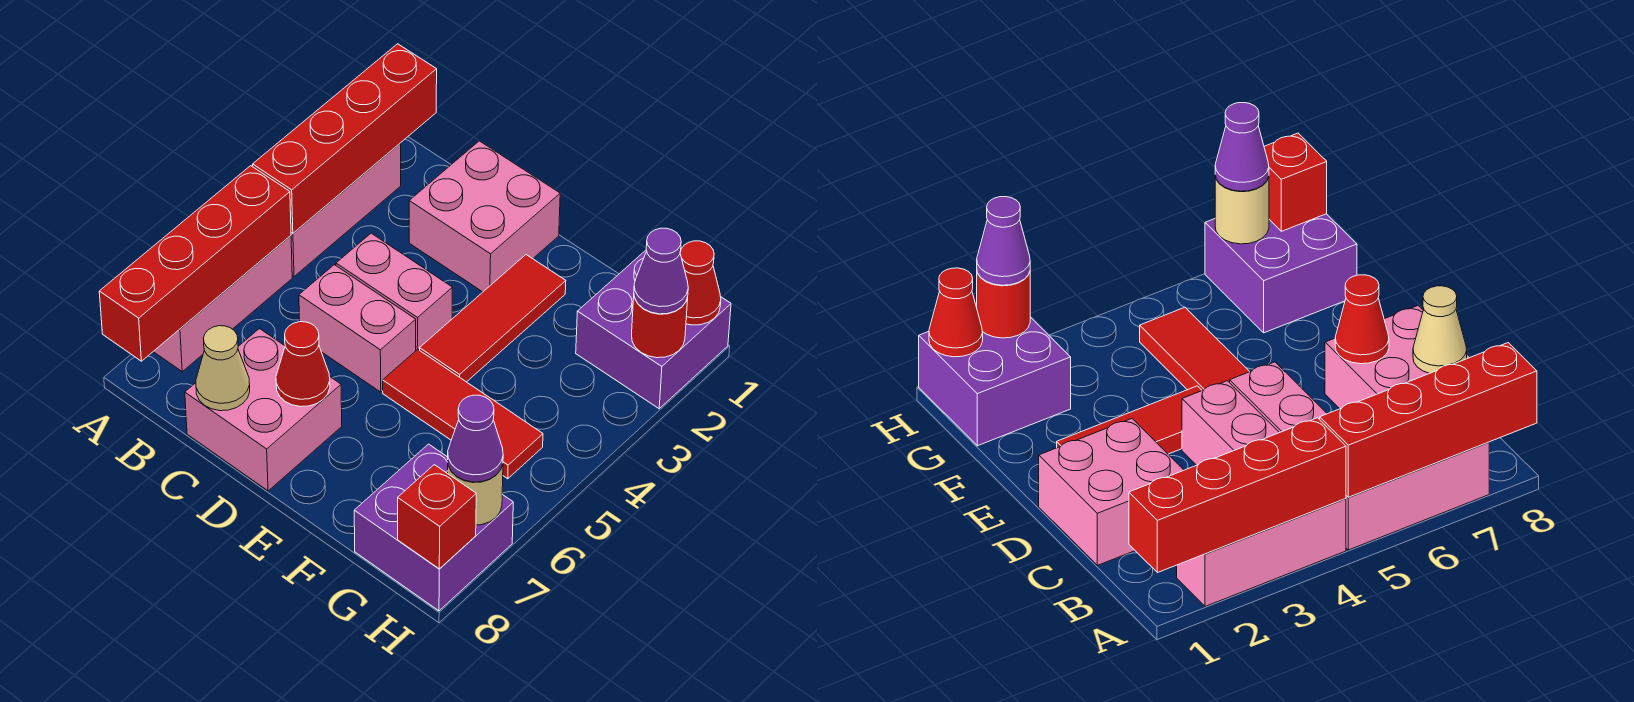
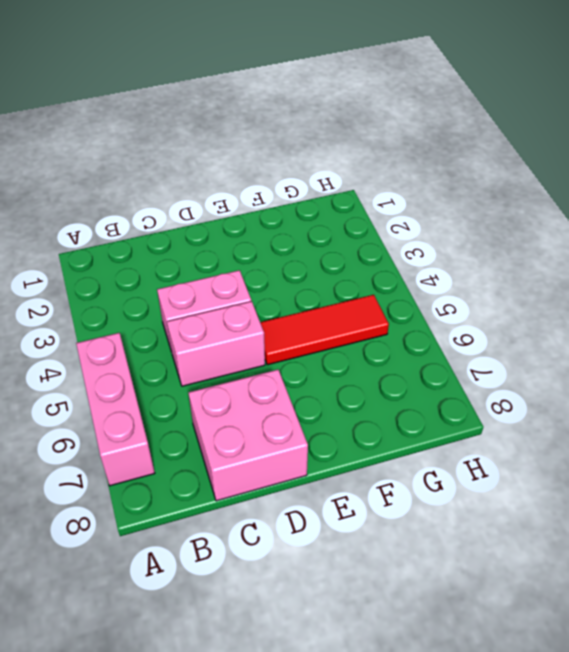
none -> pink brick A2:A4 level 1
none -> pink brick C1:D2 level 1
none -> red tile E2:E4 level 1

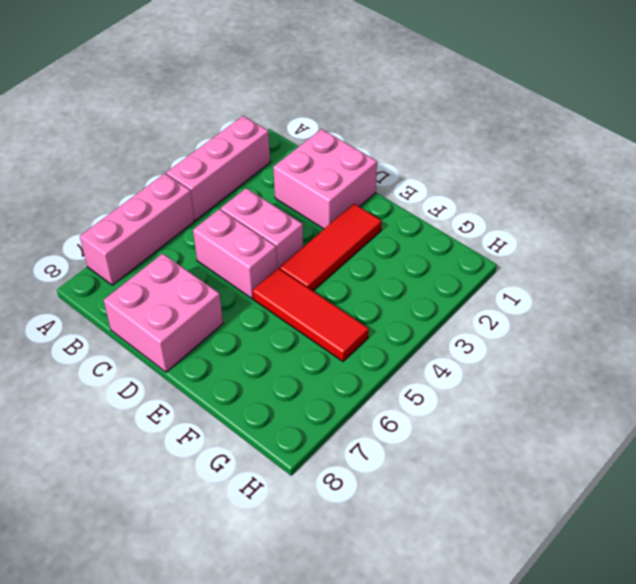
none -> purple brick G1:H2 level 1
none -> purple brick G7:H8 level 1
none -> red brick A1:A4 level 2

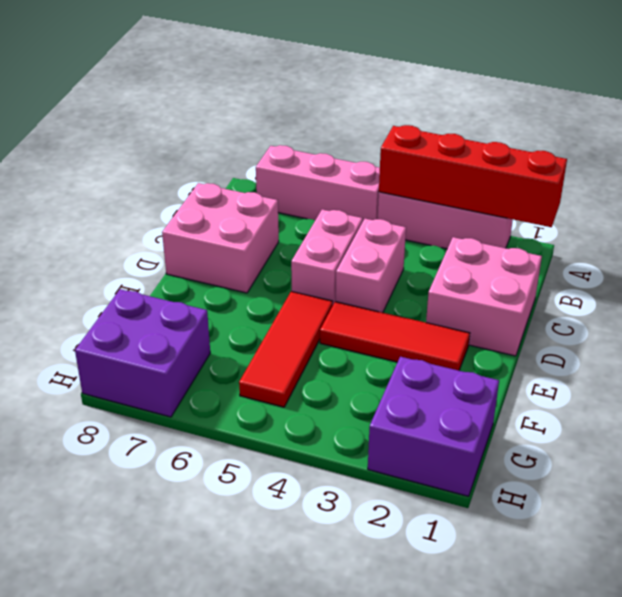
none -> red brick A5:A8 level 2
none -> tan cone C8 level 2
none -> red cone D7 level 2

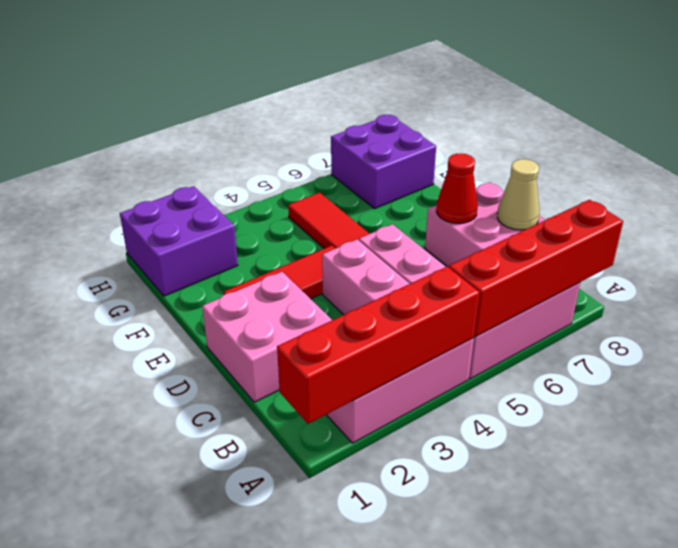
none -> red cone H1 level 2
none -> red round brick H2 level 2
none -> tan round brick H7 level 2

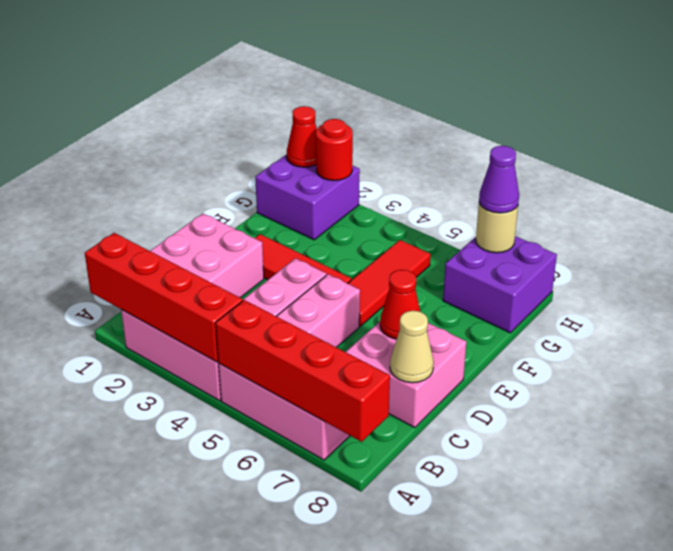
none -> red brick H8 level 2
none -> purple cone H2 level 3

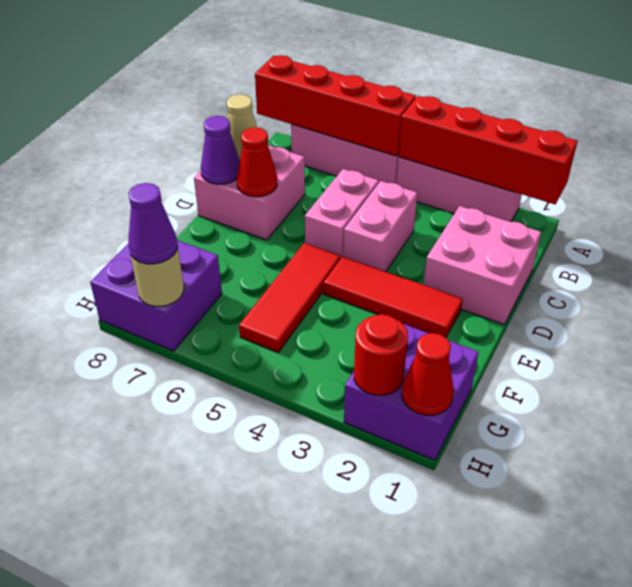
purple cone D8 level 2 -> purple cone H2 level 3
none -> red brick H8 level 2

